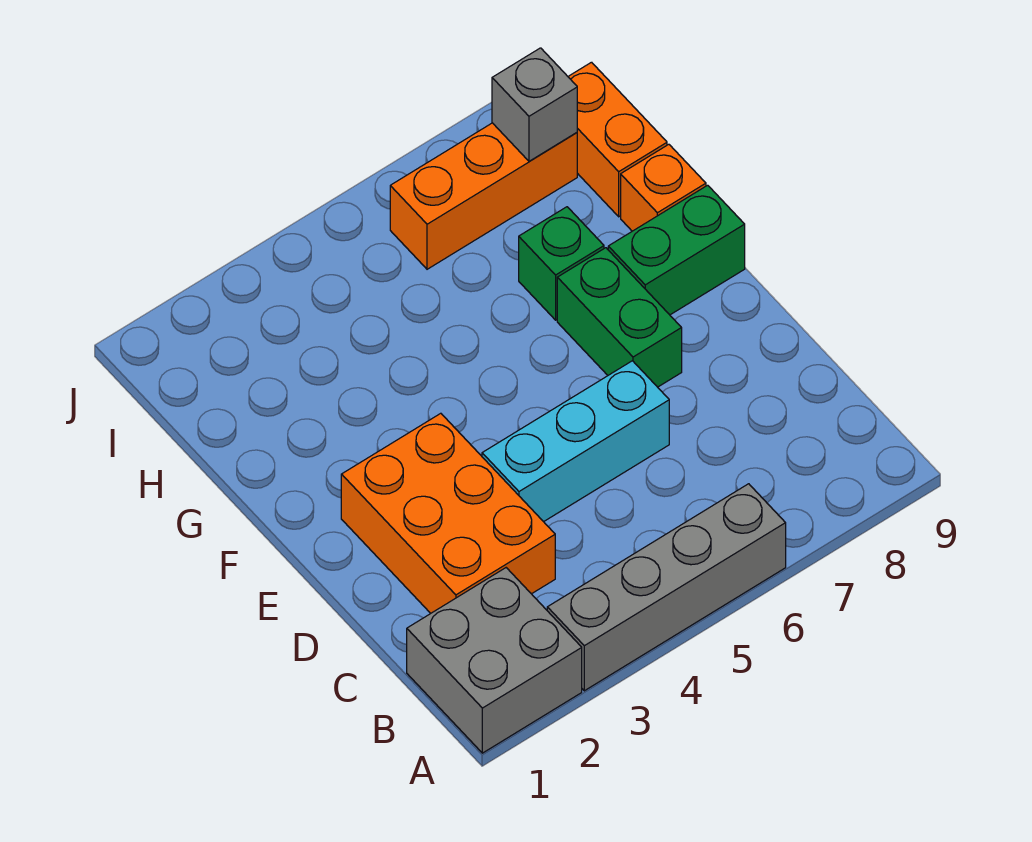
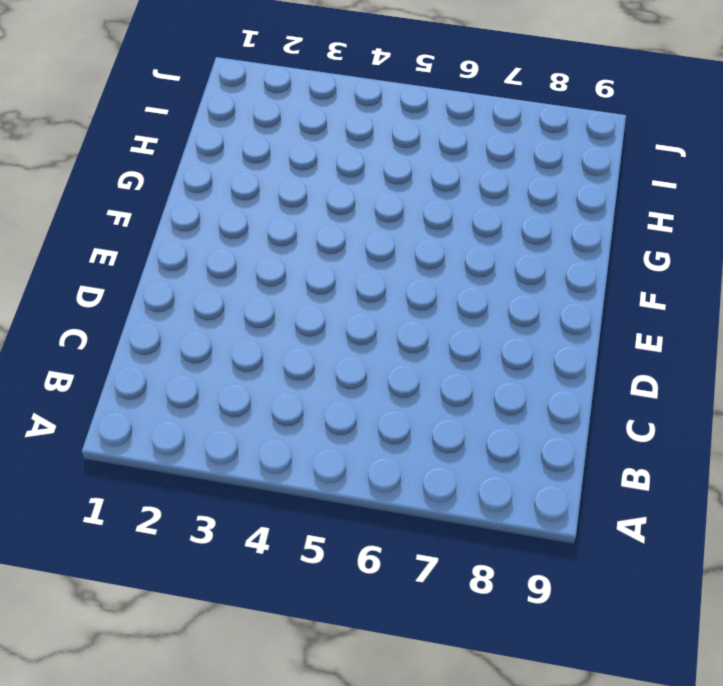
none -> grey brick A1:B2 level 1
none -> grey brick A3:A6 level 1

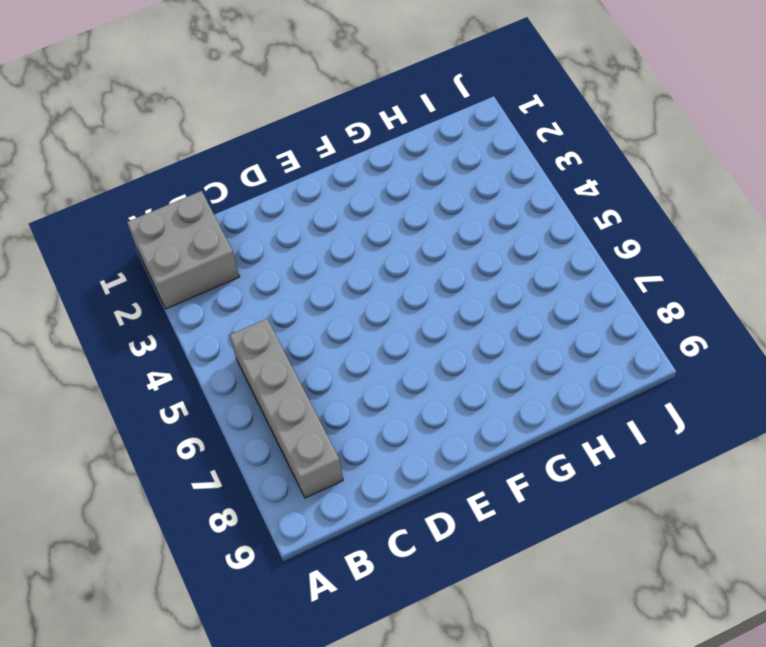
grey brick B5:B8 level 1 -> grey brick A3:A6 level 1
none -> orange brick C2:E3 level 1
none -> cyan brick D4:D6 level 1

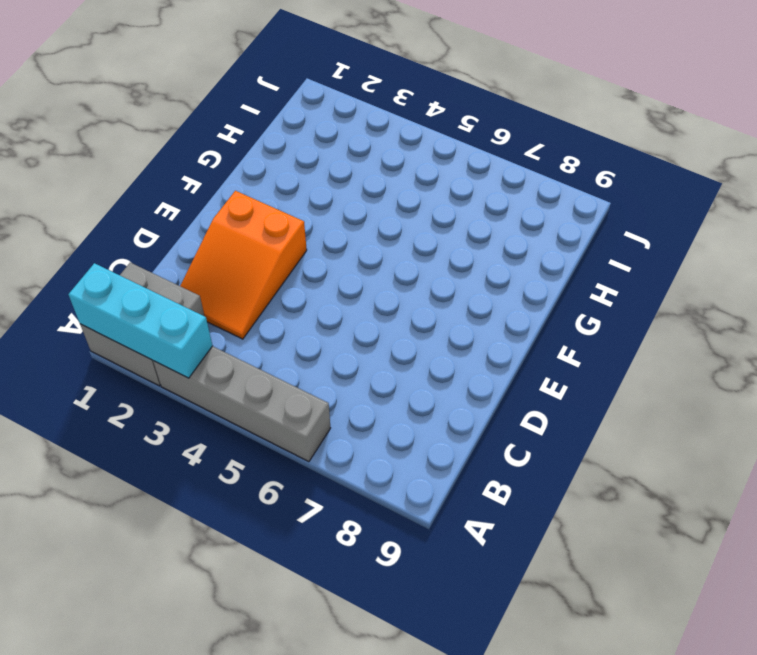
cyan brick A1:A3 level 2 -> cyan brick D4:D6 level 1
orange slope C2:E3 level 1 top E -> orange brick C2:E3 level 1
none -> green brick E7:F7 level 1
none -> green brick F8:F9 level 1

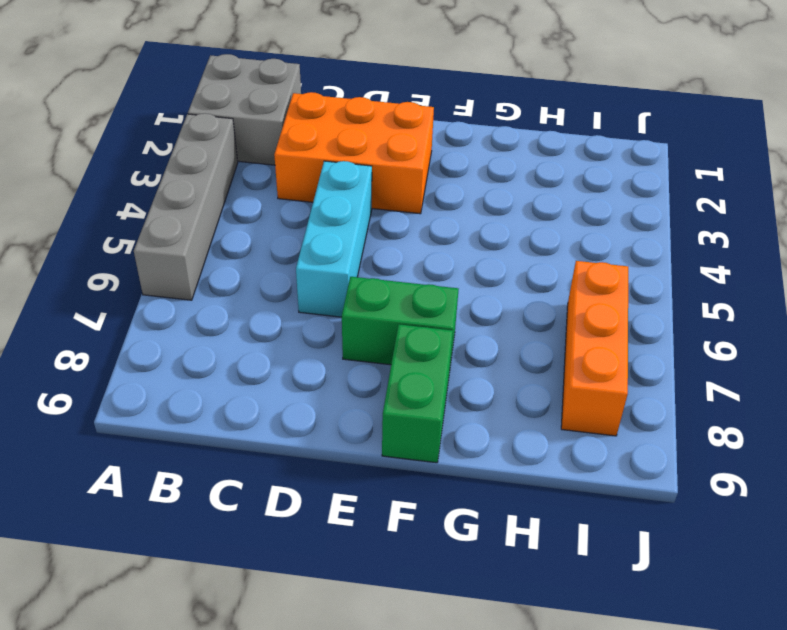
none -> green brick G7 level 1
none -> orange brick G9 level 1

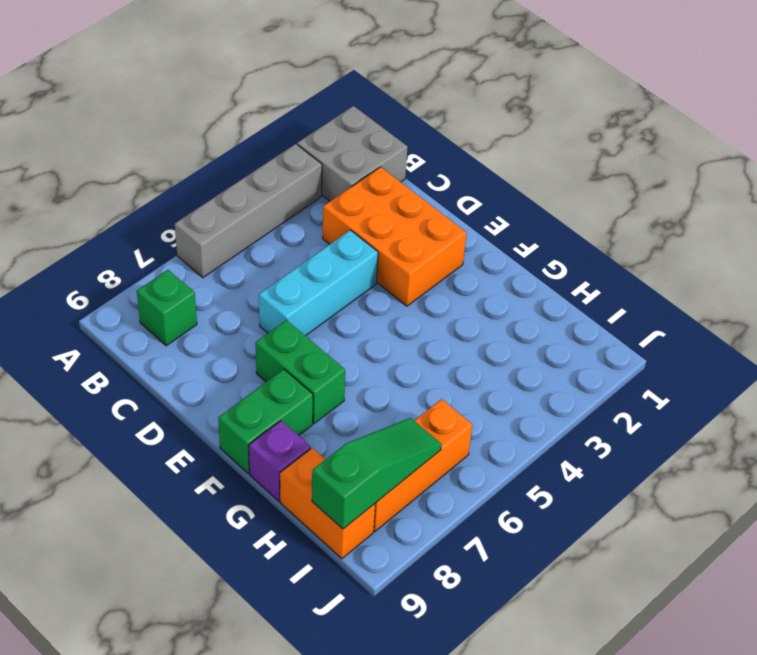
green brick B8 level 1 -> green brick G7 level 1
purple brick G9 level 1 -> orange brick G9 level 1
green slope I7:I9 level 2 top 9 -> grey brick I8 level 2

